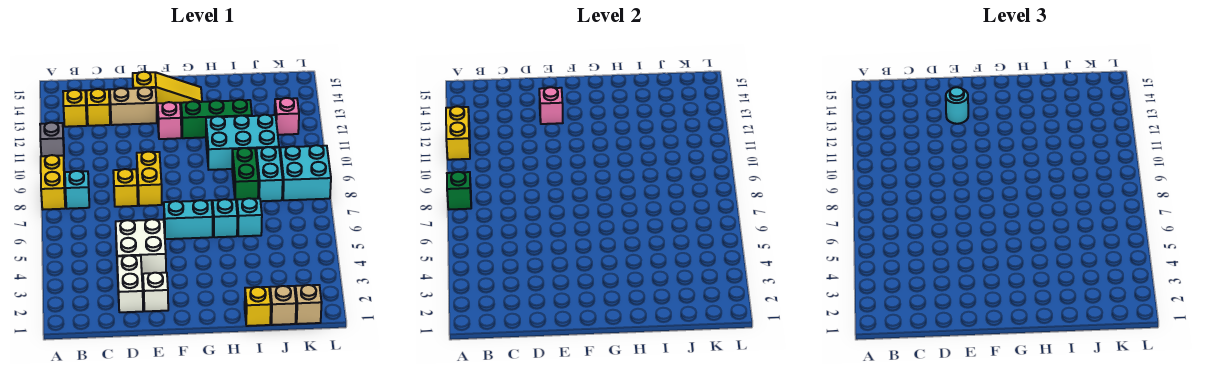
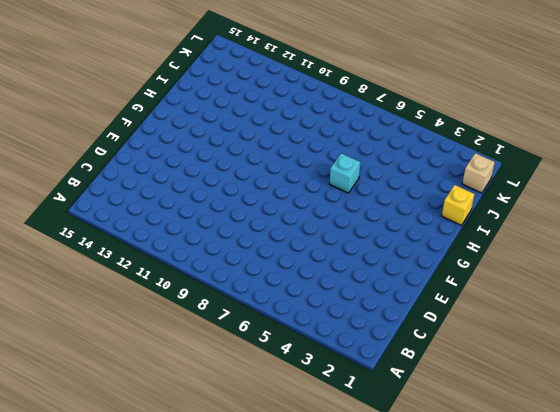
none -> yellow brick A8:A9 level 1
none -> grey brick A11 level 1
none -> cyan brick B8 level 1

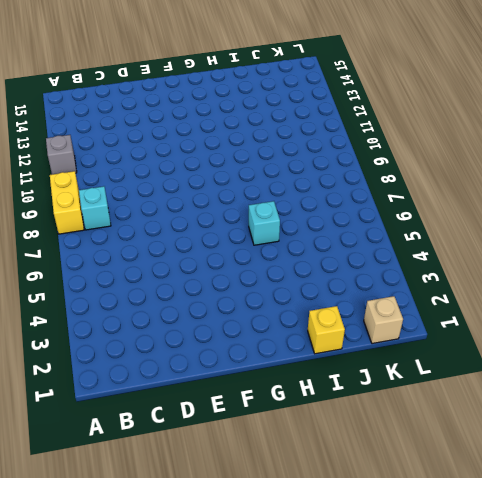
none -> yellow brick B13 level 1
none -> yellow brick C13 level 1
none -> white brick D2:D3 level 1

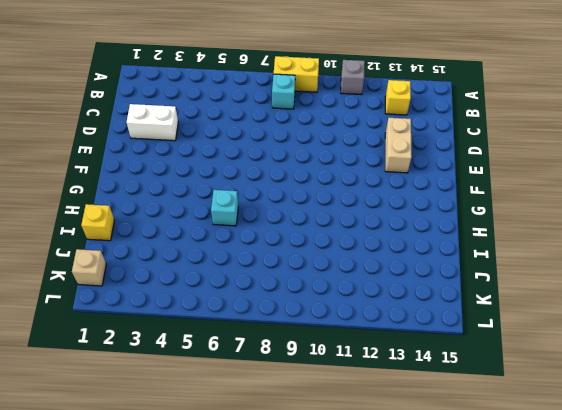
none -> yellow brick C13 level 1
none -> white brick D4:E5 level 1
none -> yellow brick D8 level 1

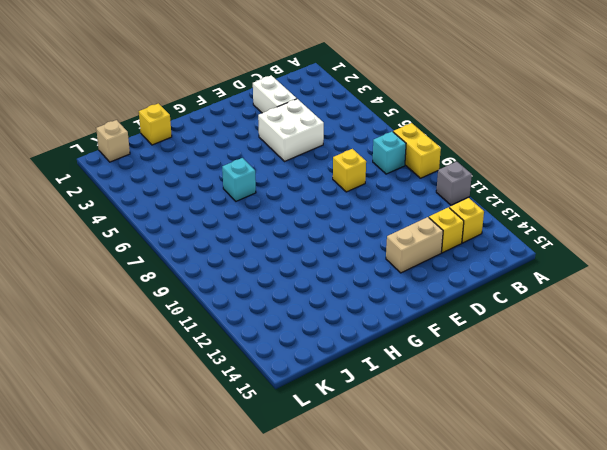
none -> white brick E2 level 1
none -> yellow brick E8:E9 level 1
none -> yellow slope E14:G14 level 1 top E

